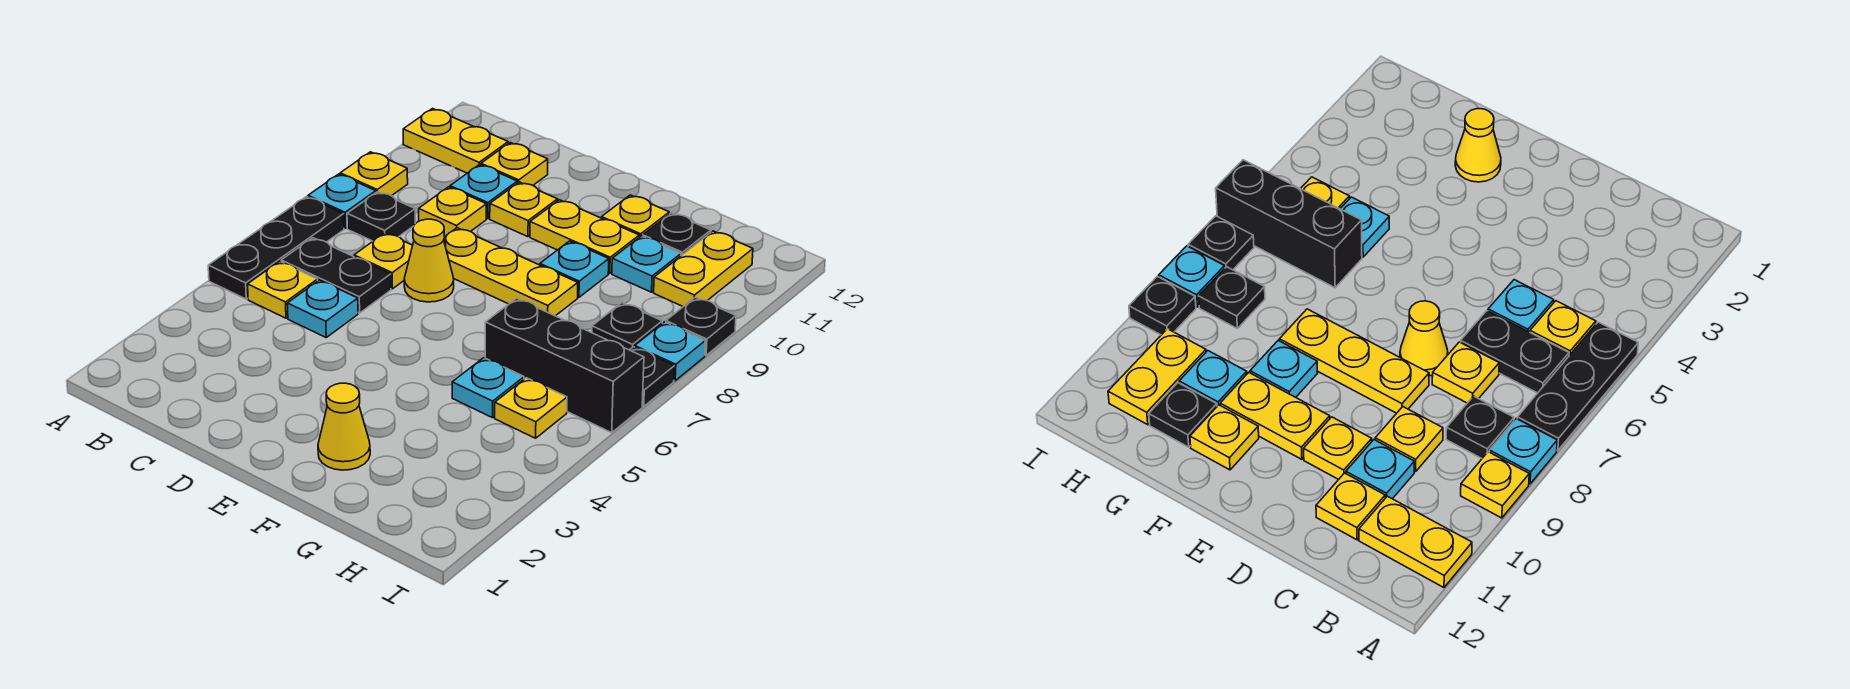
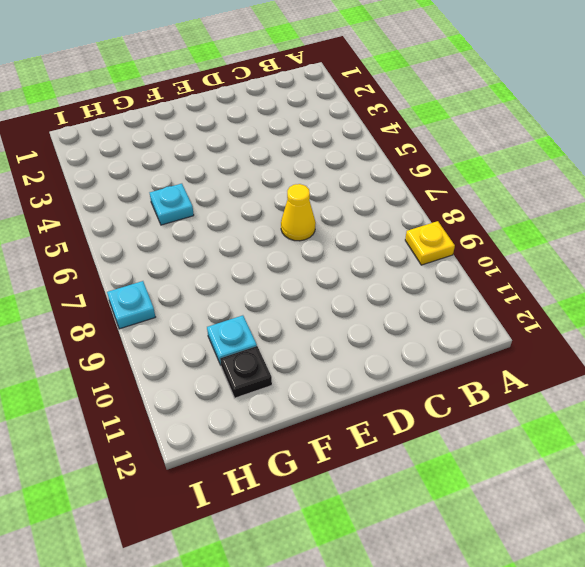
none -> black plate A5:A7 level 1
none -> cyan plate A8 level 1
none -> yellow plate A11:B11 level 1

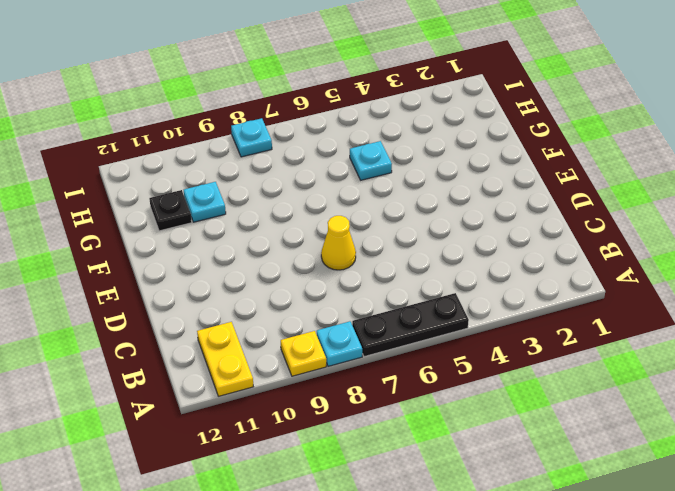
none -> yellow plate B5 level 1
none -> black plate B6:C6 level 1
none -> black plate B8 level 1

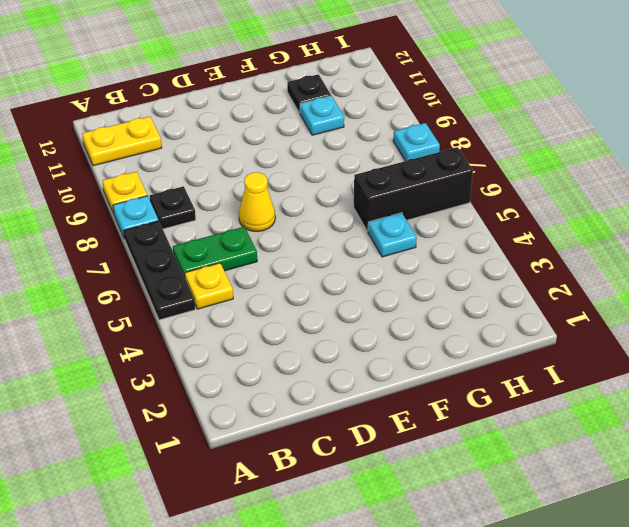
green plate B6:C6 level 1 -> black plate B6:C6 level 1
none -> cyan plate C5 level 1
none -> yellow plate C7 level 1
none -> yellow plate C9 level 1

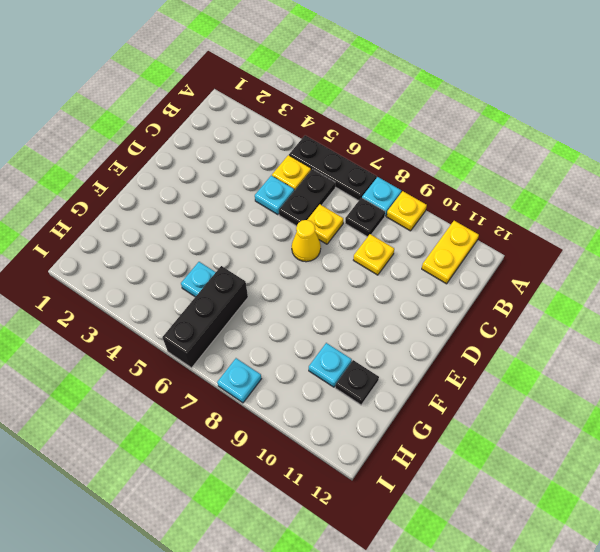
none -> cyan plate C10 level 1
none -> yellow plate C11 level 1
none -> yellow plate D8:F8 level 1

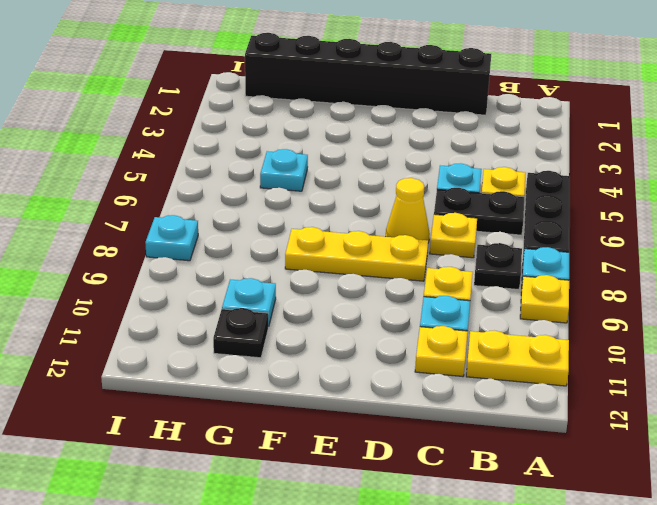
black brick C1:H1 level 1 -> none
none -> yellow plate D10 level 1
none -> yellow plate E10:F10 level 1
none -> yellow cone F2 level 1

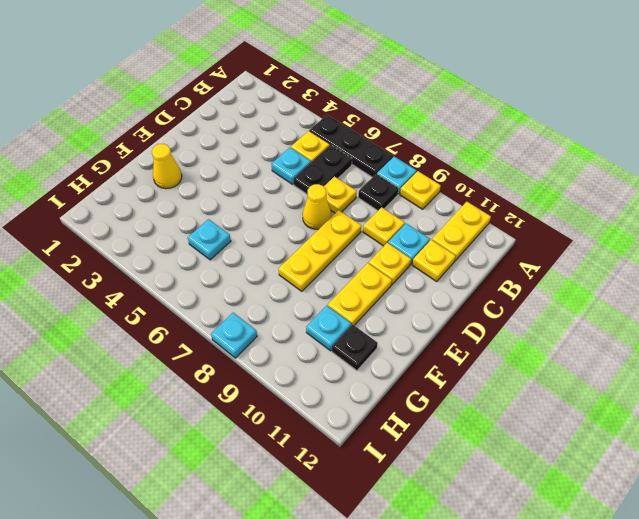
none -> cyan plate F9 level 1
none -> yellow plate F11 level 1
none -> black brick G6:I6 level 1

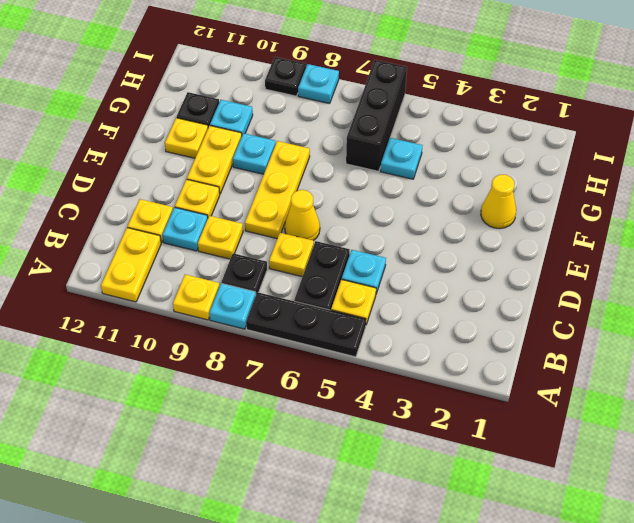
none -> yellow plate H5 level 1
none -> black plate H8 level 1
none -> yellow plate H10:H11 level 1

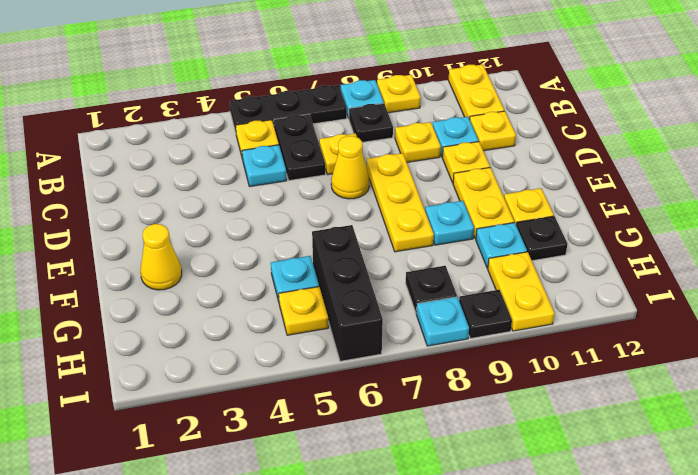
yellow plate H10:I10 level 1 -> yellow plate H10:H11 level 1
none -> black plate I7 level 1

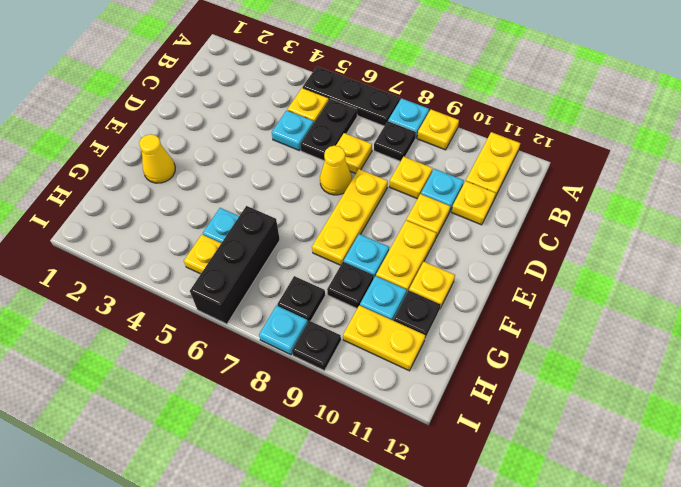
black plate G9 level 1 -> black plate I7 level 1

